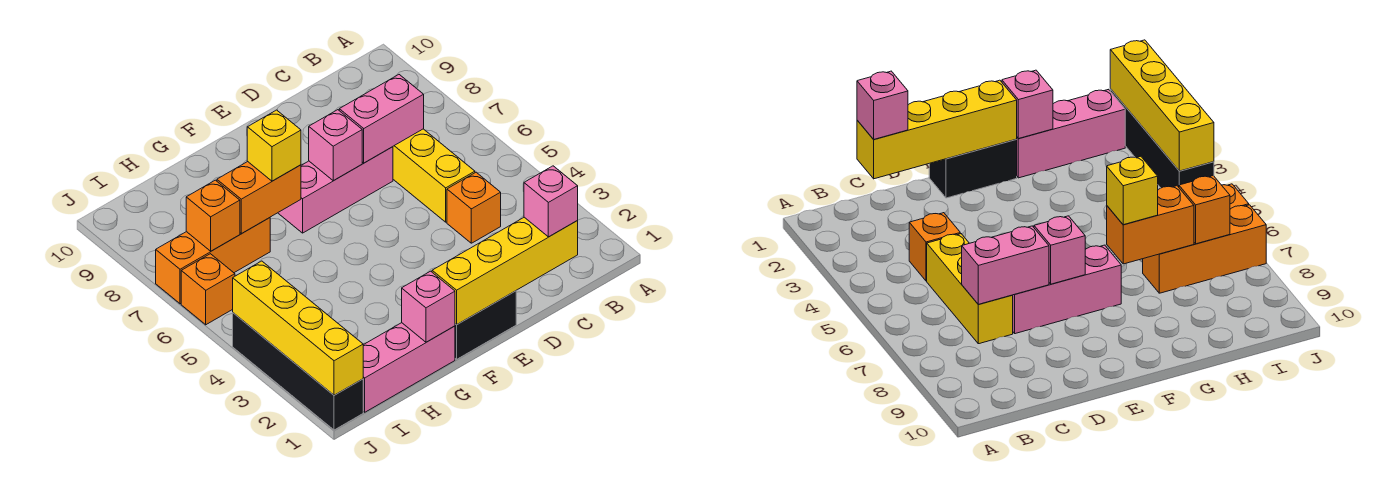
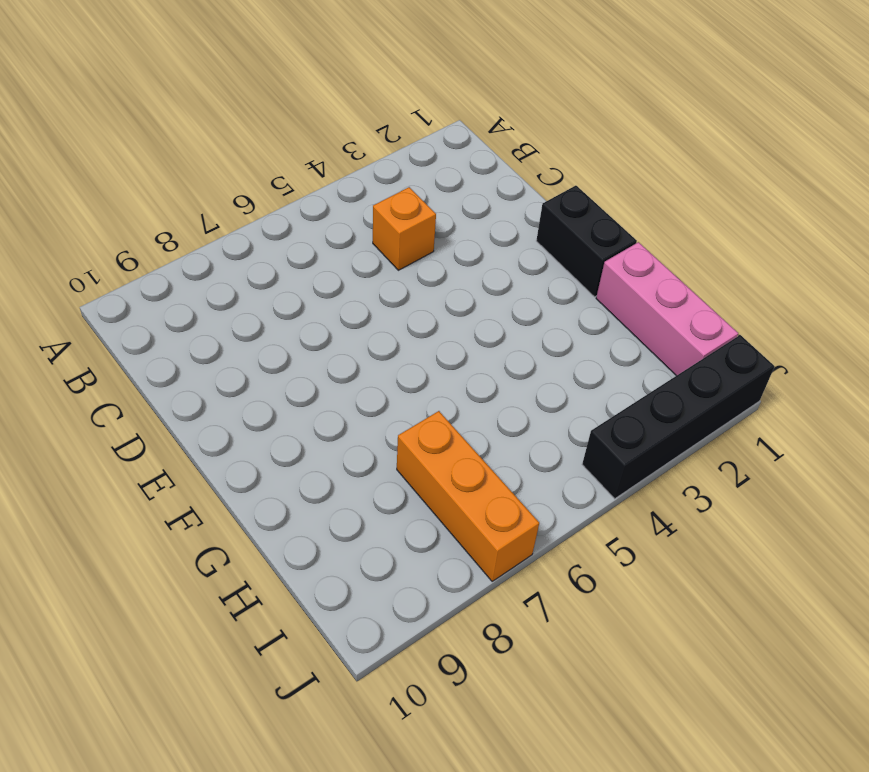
none -> yellow brick C5:C7 level 1
none -> pink brick D7:F7 level 1
none -> orange brick J6 level 1

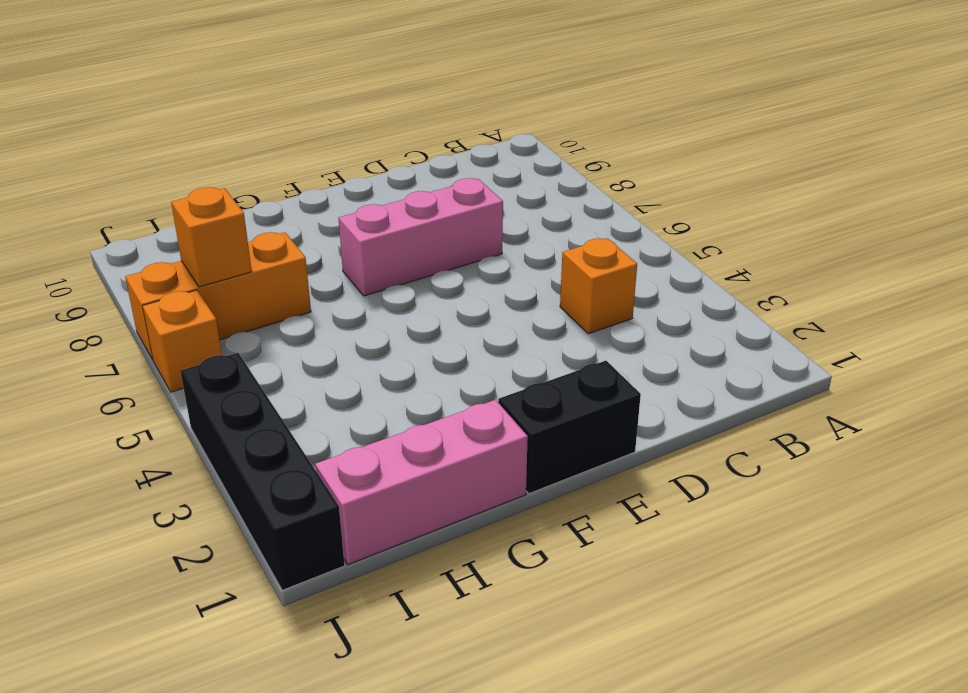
none -> yellow brick C5:C7 level 1
none -> yellow brick C1:F1 level 2
none -> pink brick C7:D7 level 2

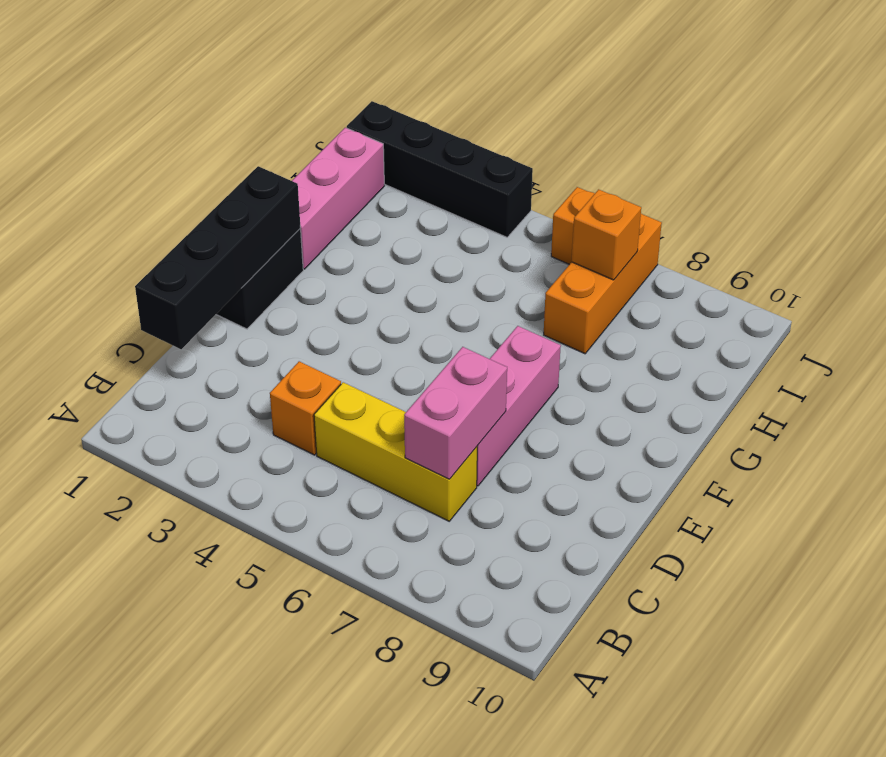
black brick C1:F1 level 2 -> yellow brick C1:F1 level 2
none -> pink brick E7 level 2
none -> pink brick G1 level 2
none -> orange brick G7:H7 level 2

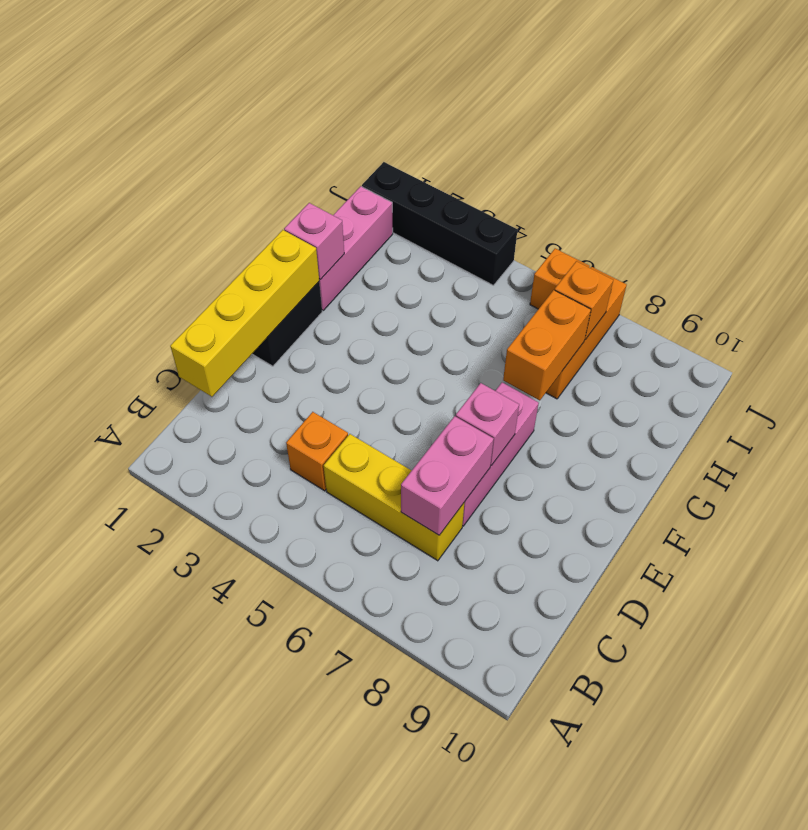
none -> yellow brick J1:J4 level 2
none -> pink brick C1 level 3
none -> yellow brick G7 level 3

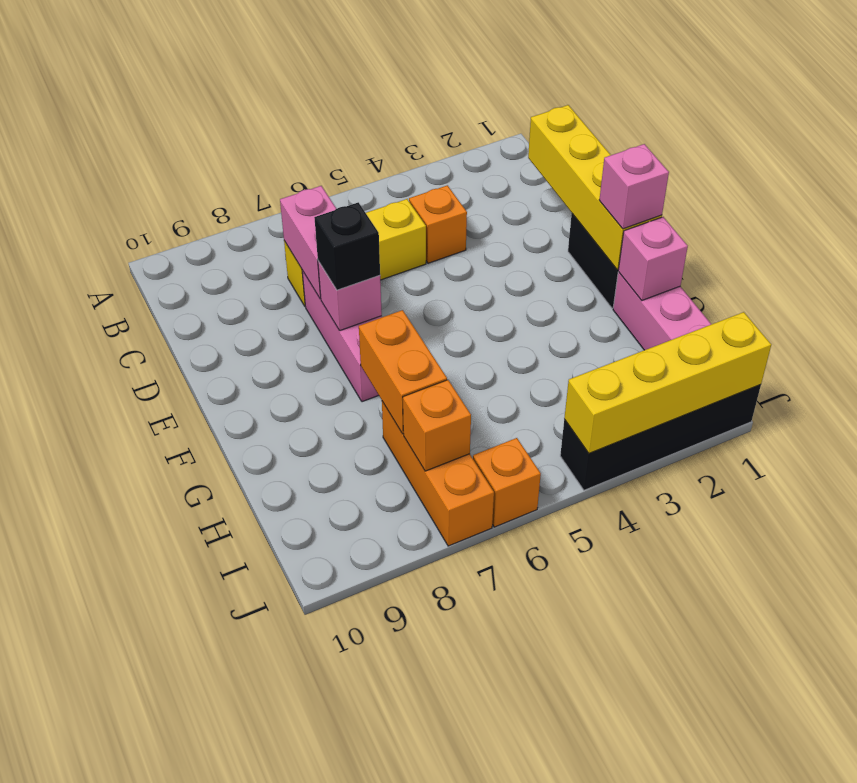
black brick E7 level 3 -> none
pink brick F1 level 3 -> pink brick C1 level 3
none -> yellow brick G7 level 3

